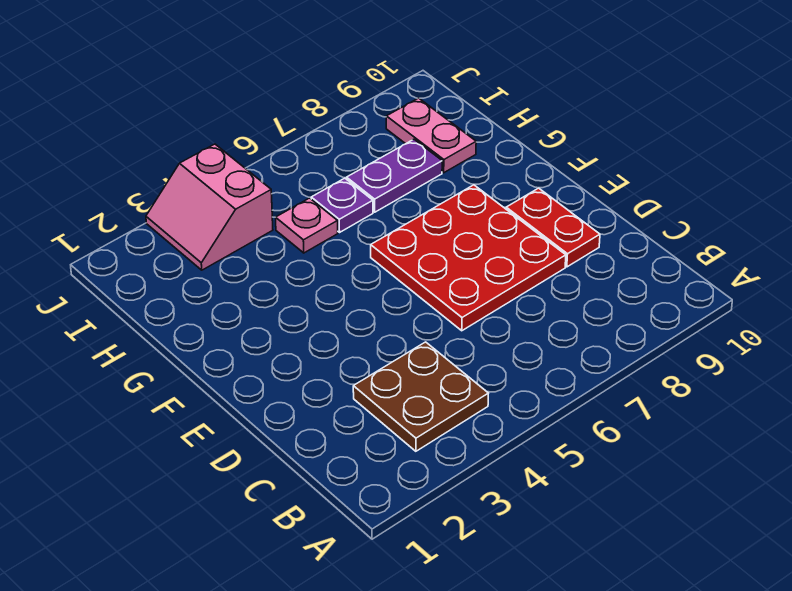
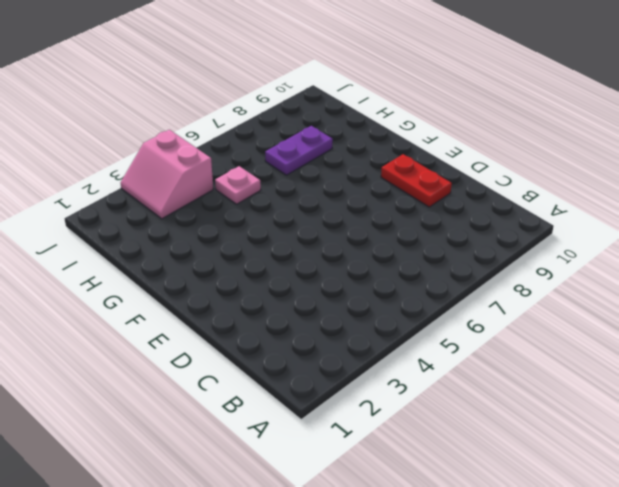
none -> brown plate B3:C4 level 1
none -> red plate D6:F8 level 1

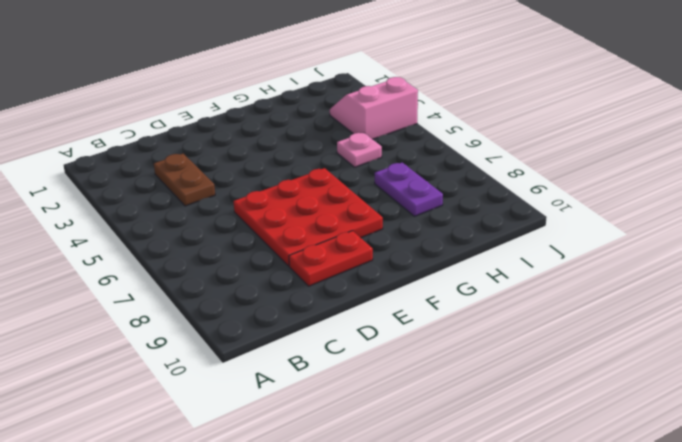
brown plate C3:C4 level 1 -> brown plate B3:C4 level 1
none -> purple plate H6 level 1
none -> pink plate H9:I9 level 1

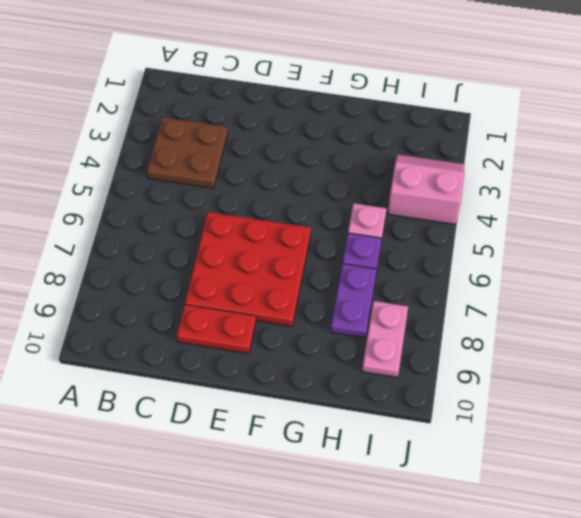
pink plate I8:I9 level 1 -> pink plate H9:I9 level 1

